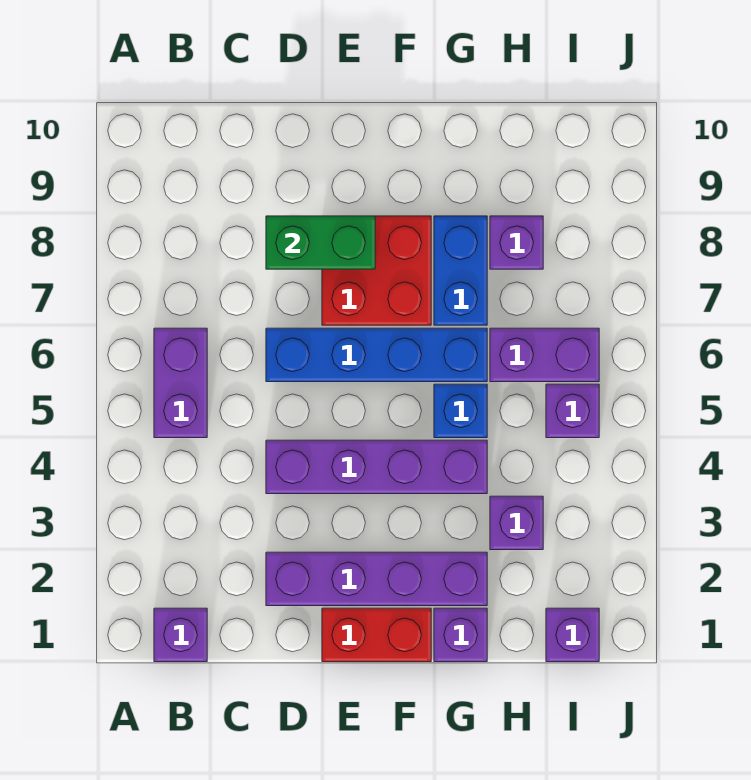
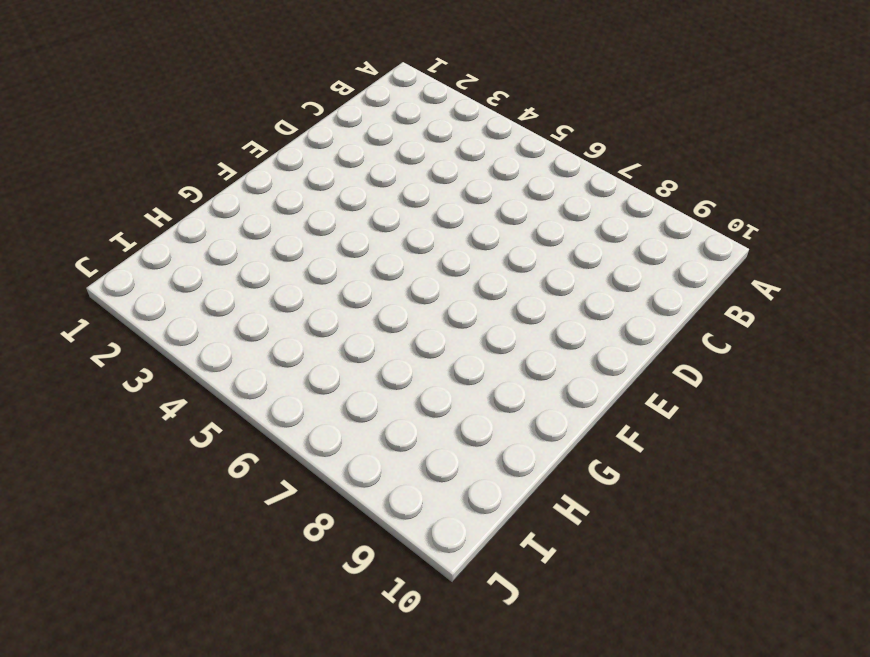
none -> purple brick B1 level 1
none -> purple brick B5:B6 level 1
none -> purple brick D2:G2 level 1

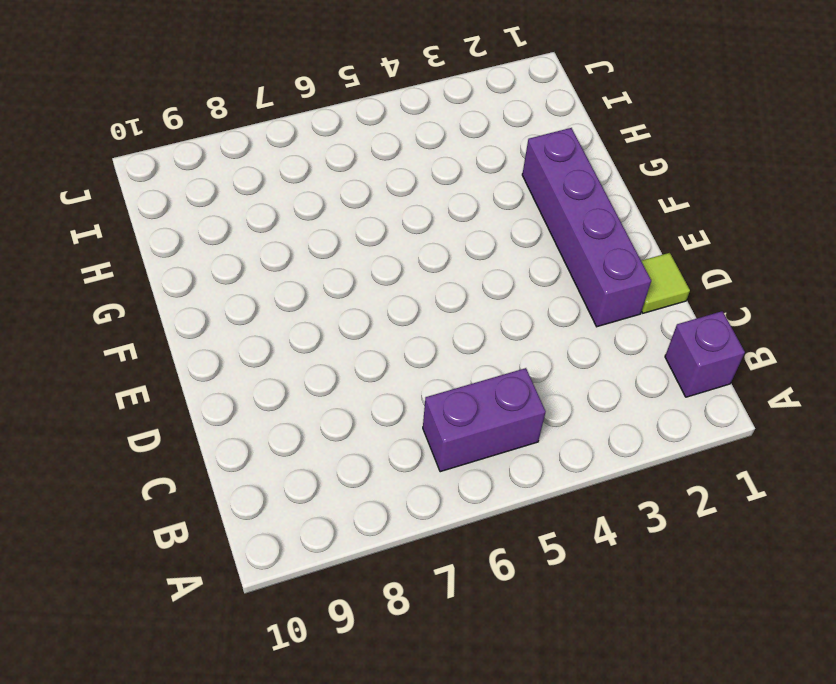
lime tile D1 level 1 -> none
none -> purple brick D4:G4 level 1
none -> blue brick D6:G6 level 1
none -> red brick E1:F1 level 1

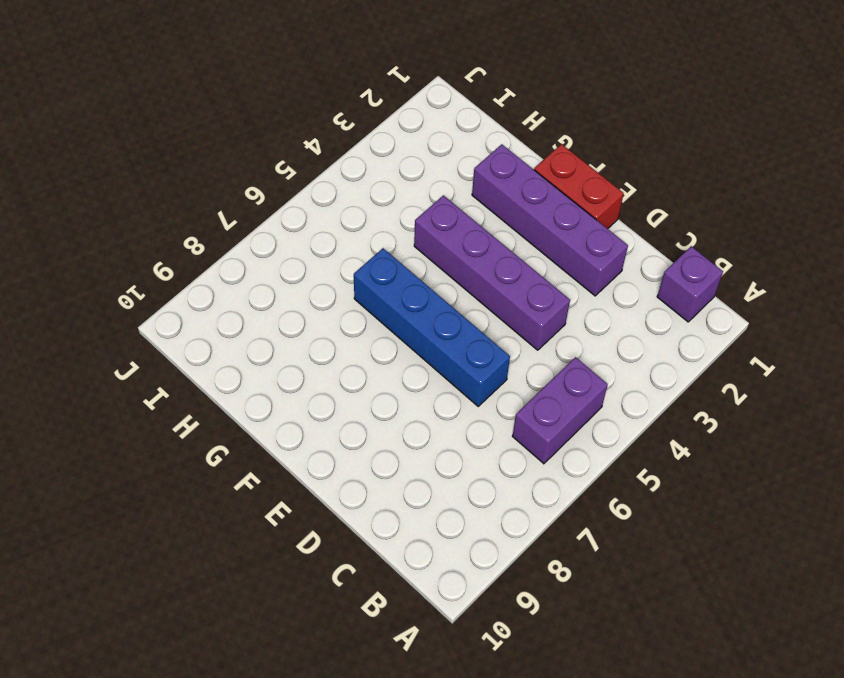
none -> red brick E7:F8 level 1
none -> purple brick G1 level 1
none -> blue brick G5 level 1

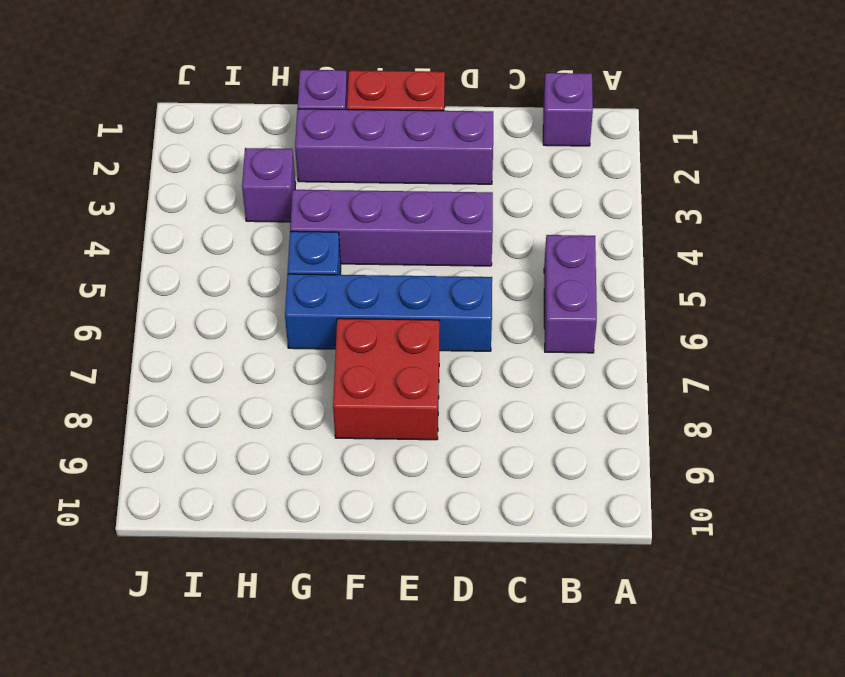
none -> blue brick G7:G8 level 1
none -> purple brick H6:I6 level 1
none -> purple brick H8 level 1

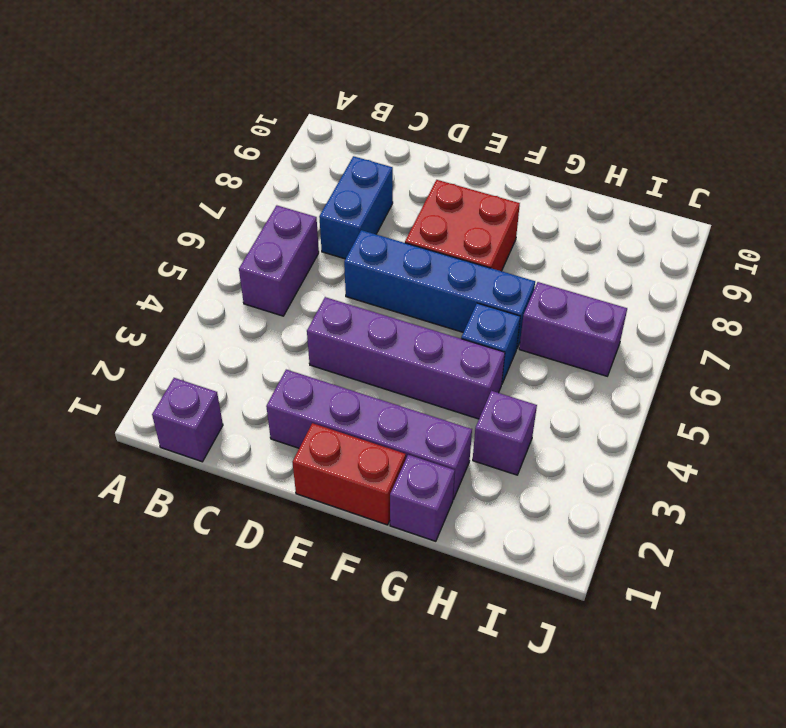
blue brick C7:C8 level 1 -> blue brick G7:G8 level 1
none -> purple brick H8 level 1
none -> purple brick I1 level 1
none -> purple brick I5 level 1

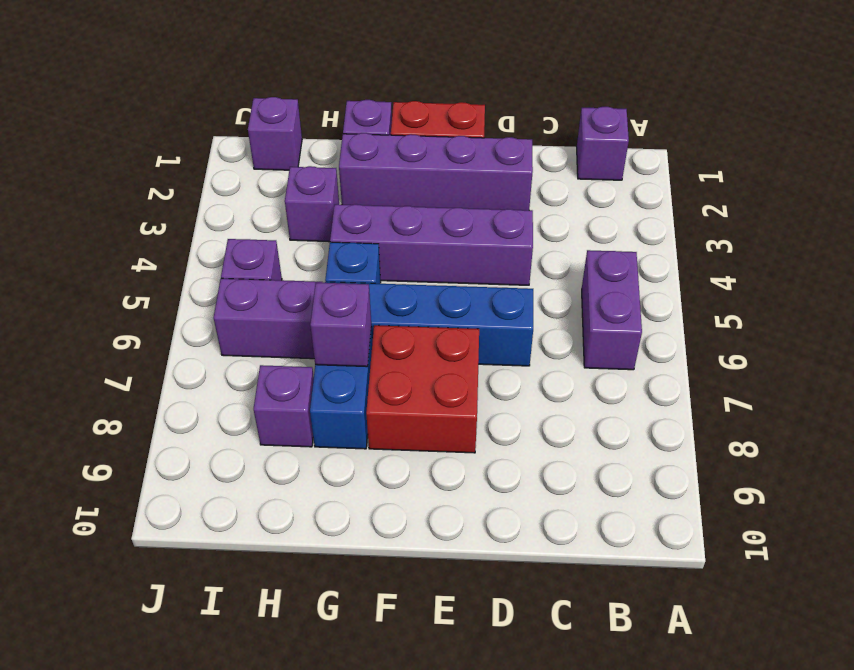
purple brick G7 level 2 -> none
none -> green brick D8:E8 level 2

